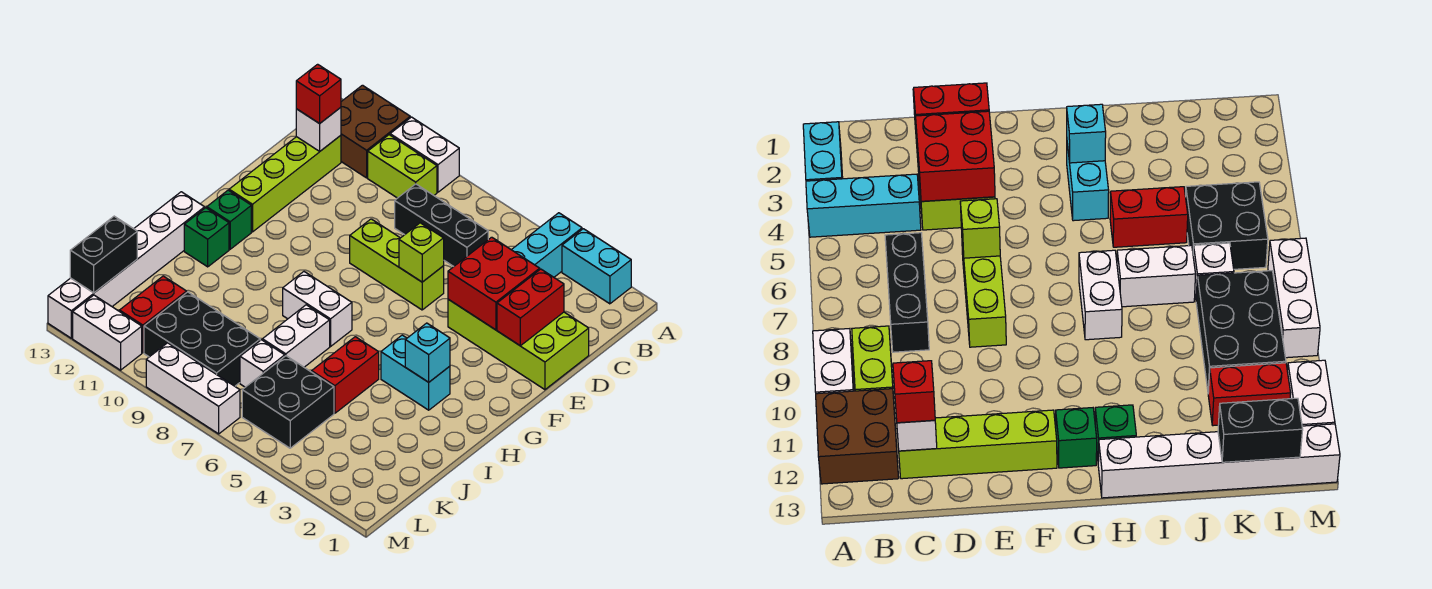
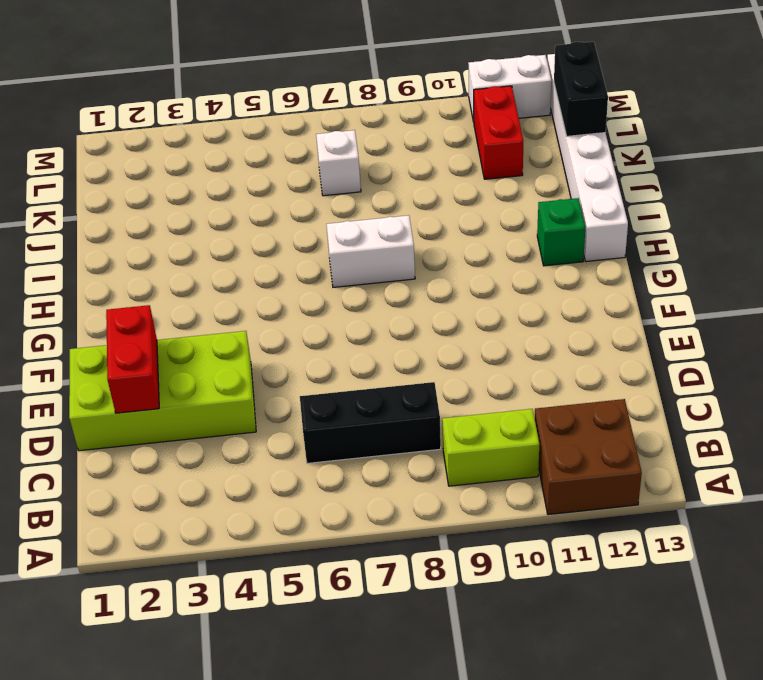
none -> cyan brick A2:A3 level 1
none -> cyan brick A4:C4 level 1
none -> white brick A9:A10 level 1

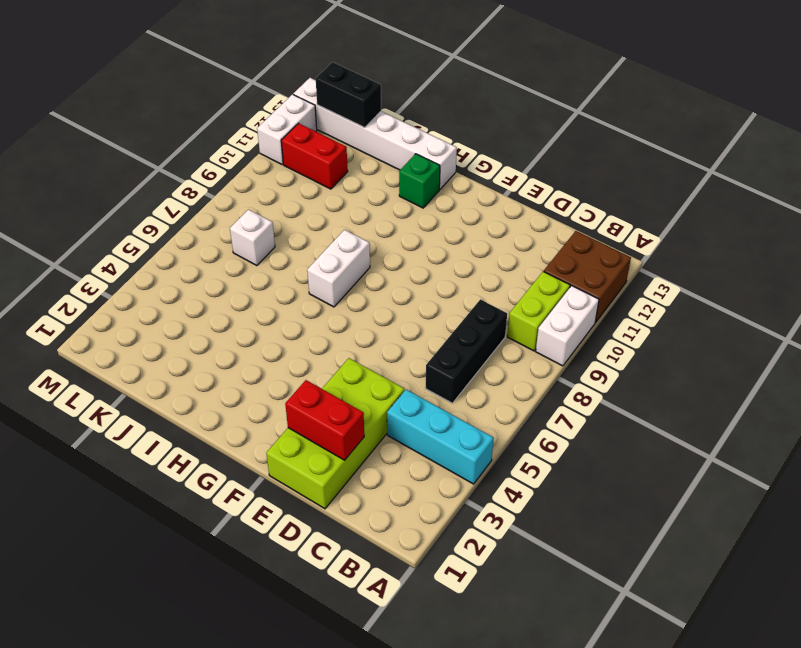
none -> cyan brick A2:A3 level 1
none -> lime brick C12:F12 level 1
none -> lime brick E6:E8 level 1

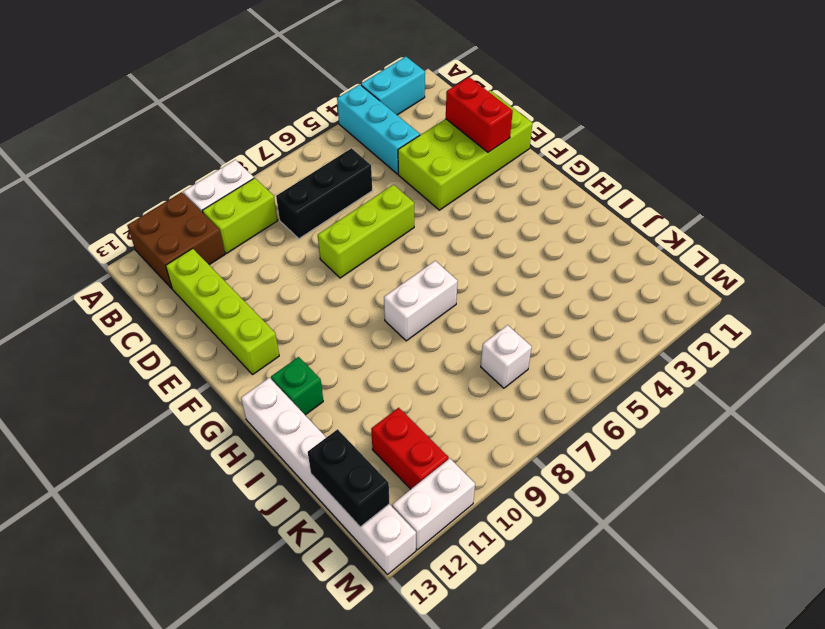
none -> green brick G12 level 1
none -> cyan brick H3:H4 level 1
none -> red brick I5:J5 level 1

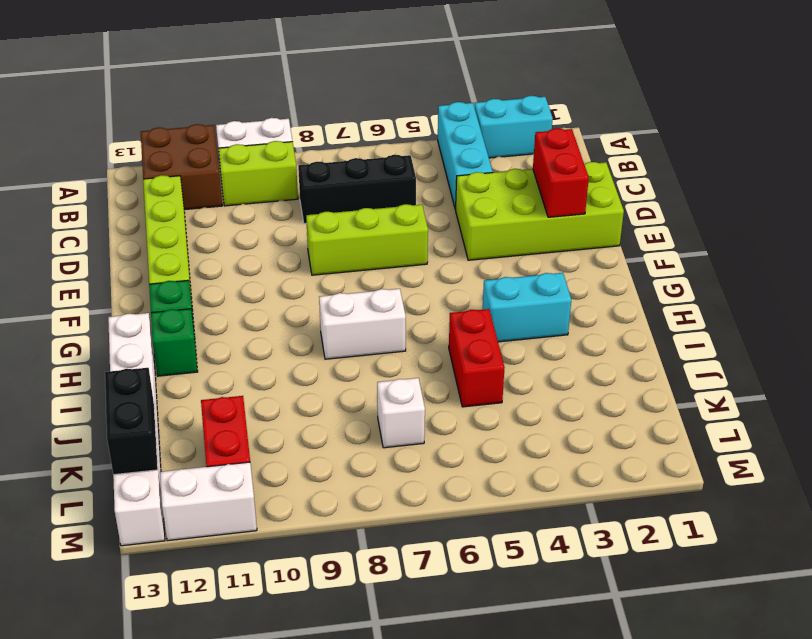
none -> white brick I7:J7 level 1
none -> black brick K5:L6 level 1
none -> black brick K8:L10 level 1

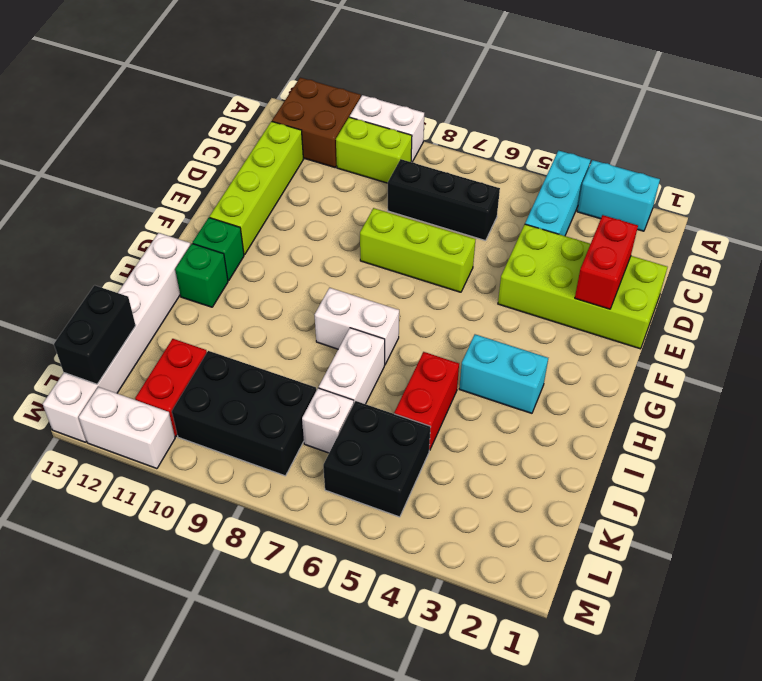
none -> white brick M7:M9 level 1
none -> white brick C12 level 2
none -> red brick D3:E4 level 2

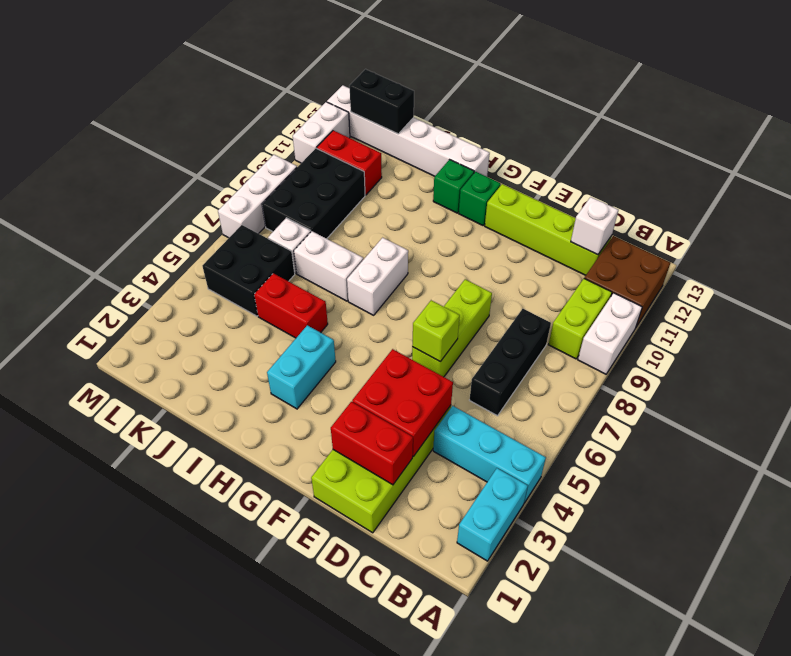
none -> cyan brick H3 level 2
none -> red brick C12 level 3

